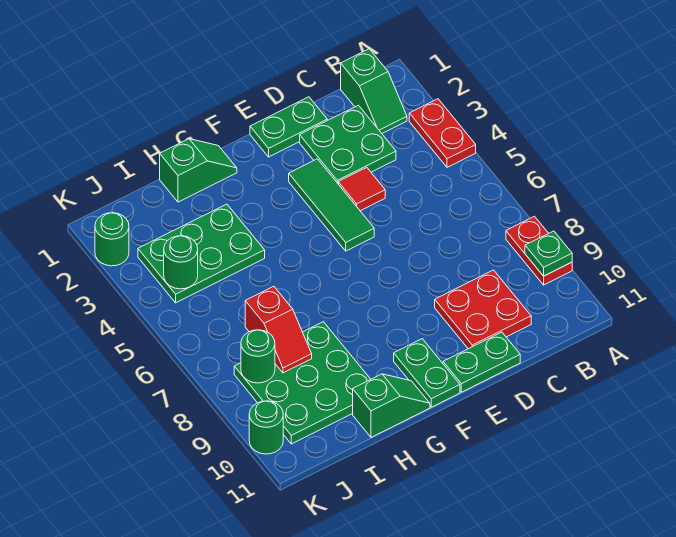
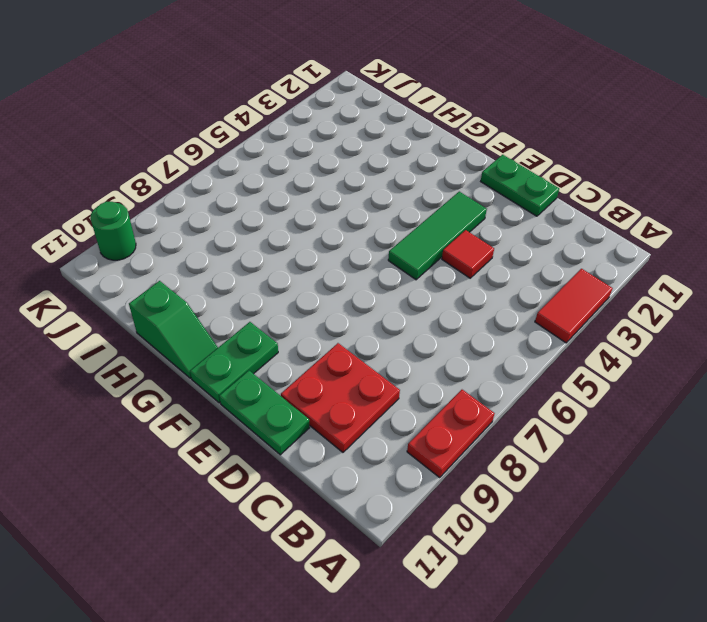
red tile A3:A4 level 1 -> red plate A3:A4 level 1
none -> green slope B1:B2 level 1 top 1
none -> green plate C2:D3 level 1
none -> green slope G1:H1 level 1 top H

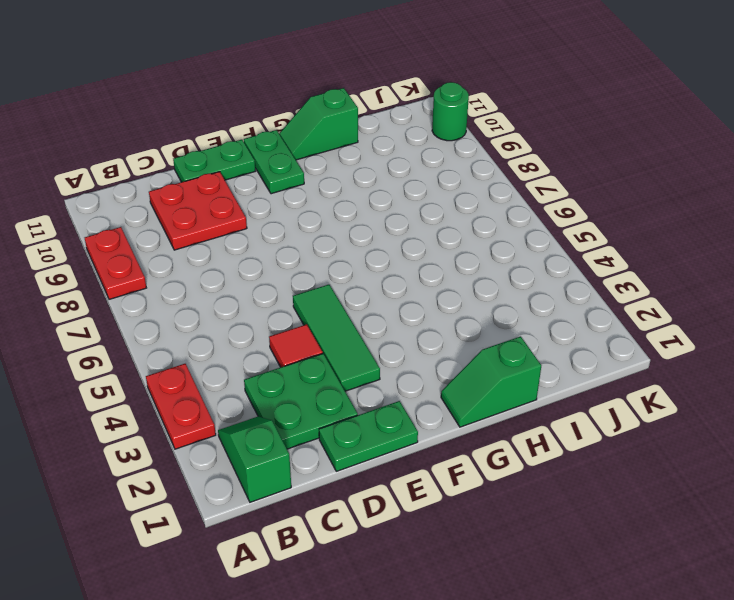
none -> green plate H3:J4 level 1
none -> green plate H8:J10 level 1
none -> green round brick K2 level 1

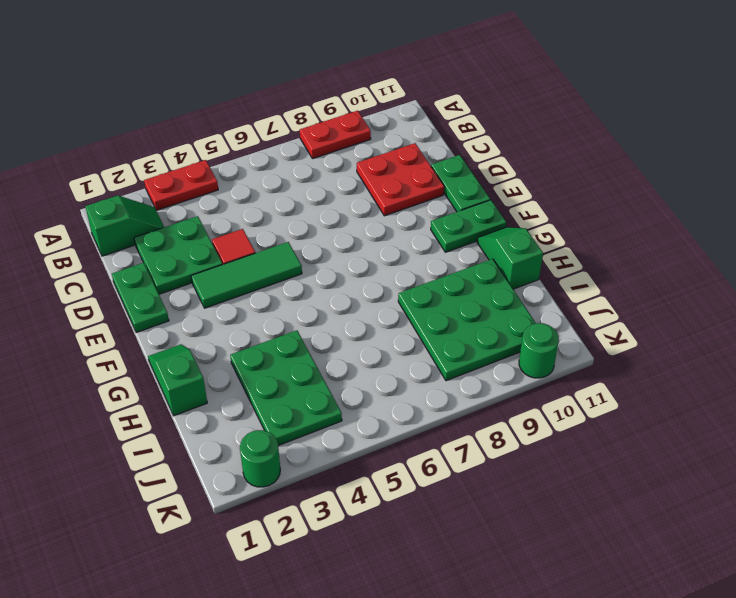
none -> green plate A9 level 2
none -> red slope I7:I8 level 2 top 7
none -> green round brick J4 level 2

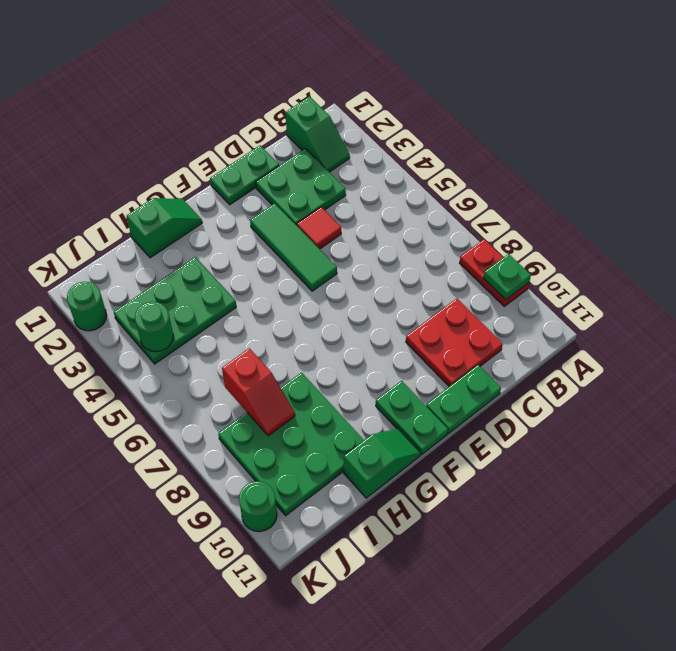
none -> red plate A3:A4 level 1
none -> green round brick J8 level 2

